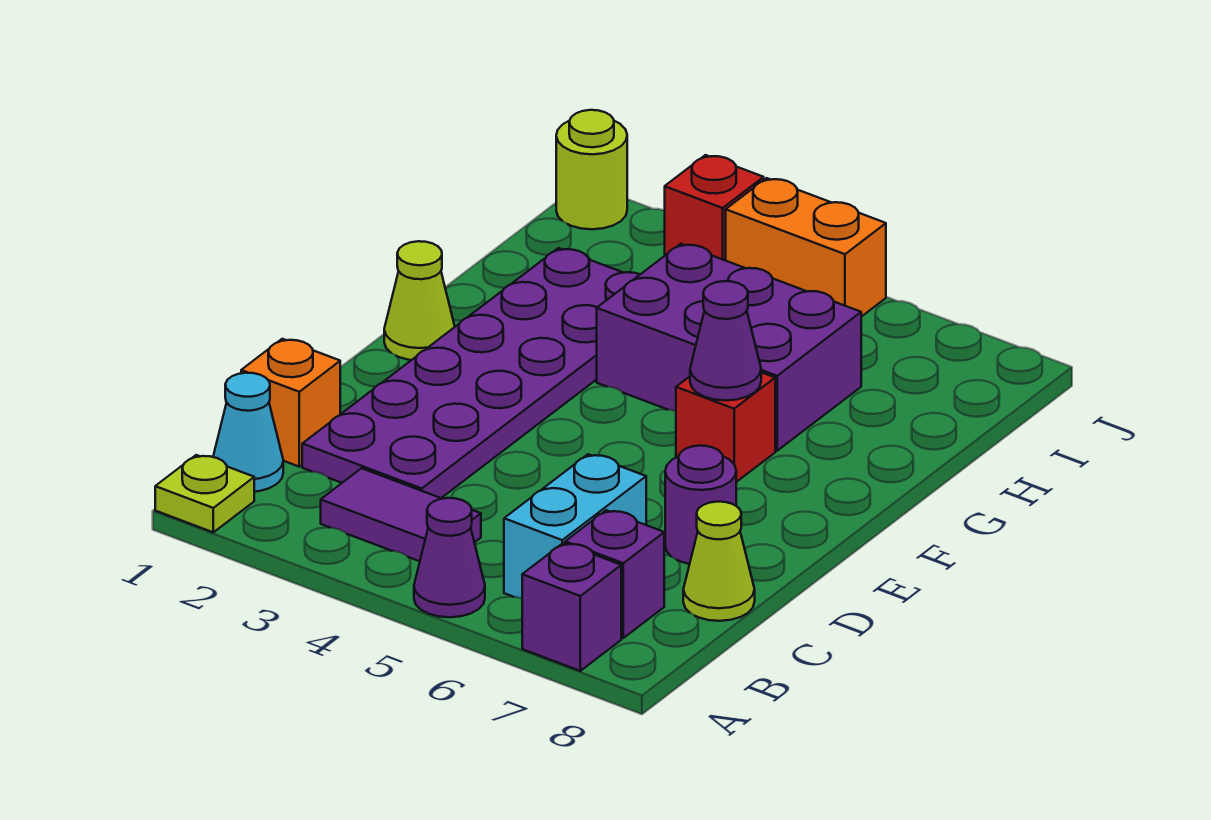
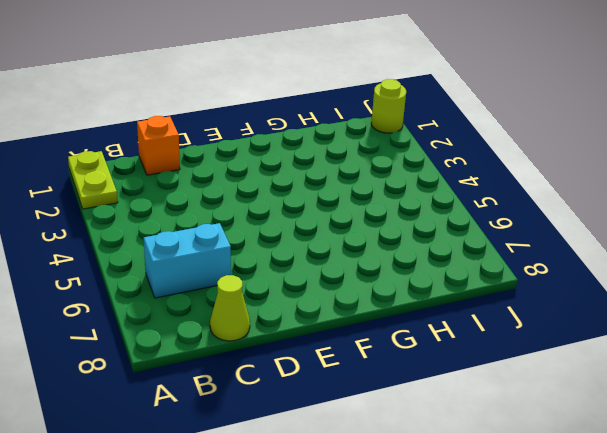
lime plate A1:A2 level 1 -> lime plate A1 level 1
none -> purple cone A5 level 1
none -> purple brick A7 level 1
none -> cyan cone B1 level 1

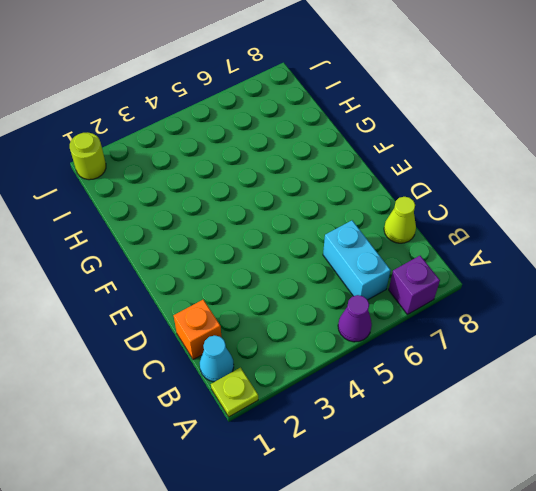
none -> purple tile B3:B4 level 1
none -> purple brick B7 level 1
none -> purple plate C2:H3 level 1

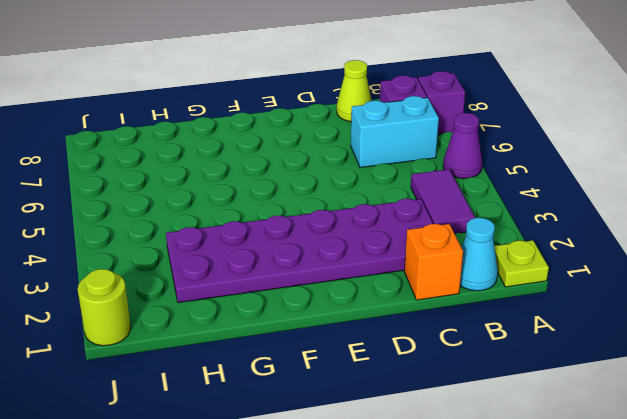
none -> purple round brick D7 level 1
none -> lime cone F1 level 1
none -> red brick F6 level 1

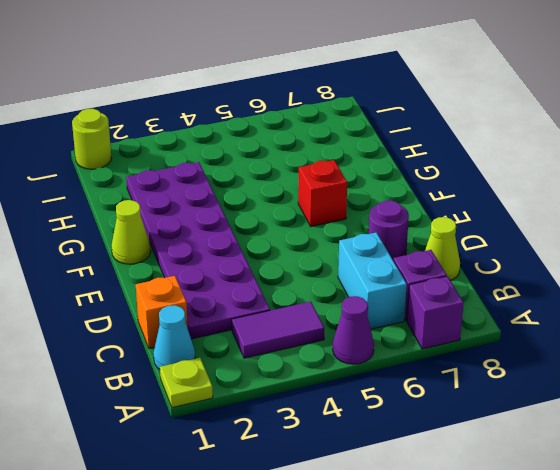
none -> purple brick G4:H6 level 1
none -> red brick J3 level 1
none -> orange brick J4:J5 level 1

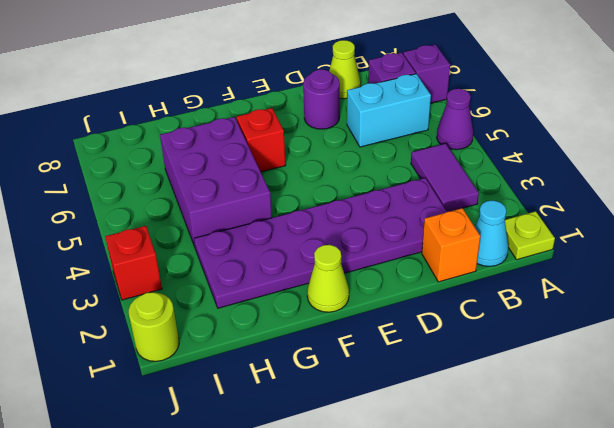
none -> orange brick J4:J5 level 1
none -> purple cone F6 level 2

